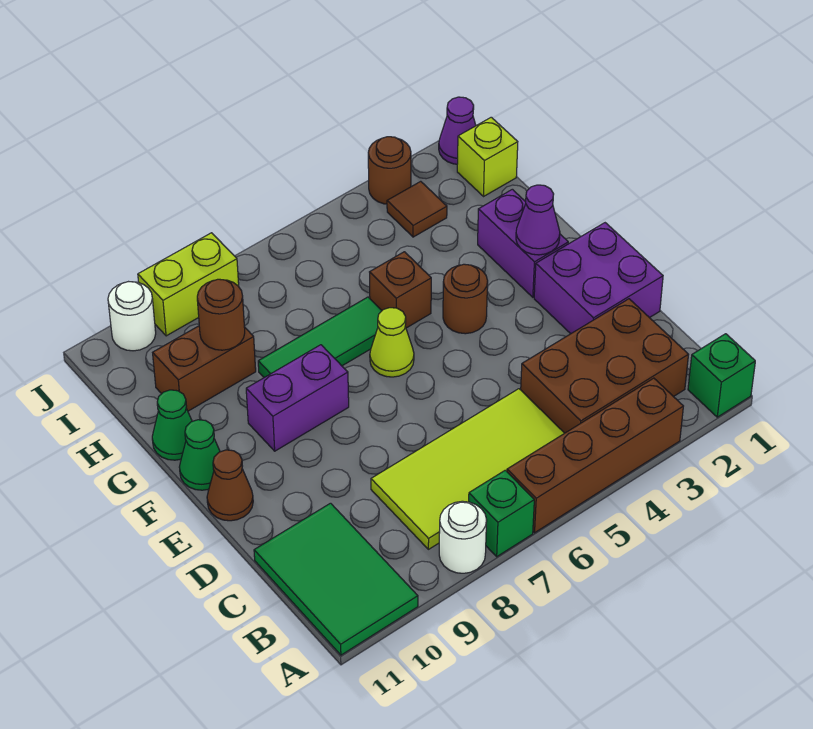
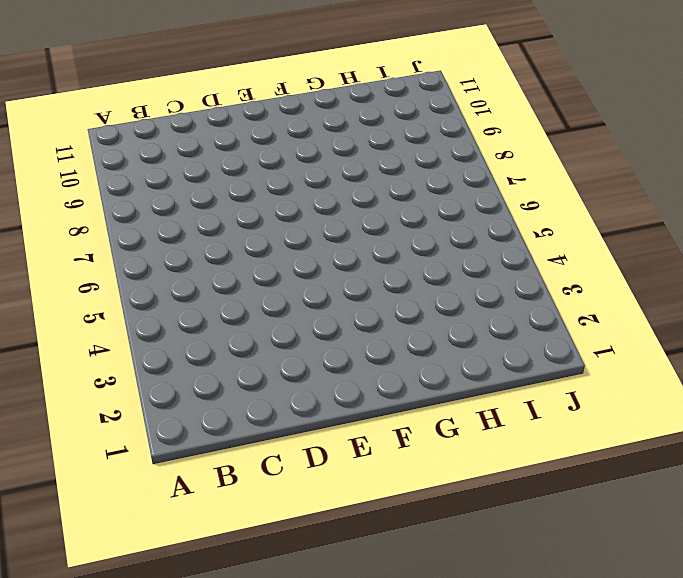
none -> green brick A1 level 1
none -> brown brick A3:A6 level 1
none -> green brick A7 level 1

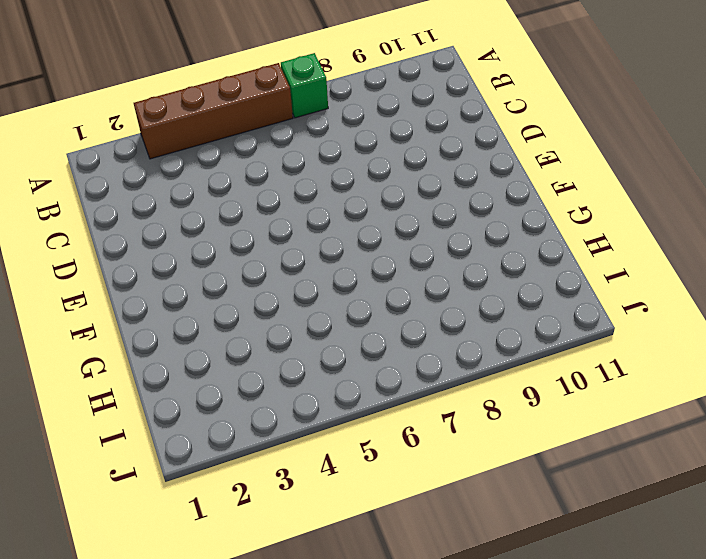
none -> green brick A1 level 1
none -> white round brick A8 level 1
none -> green tile A10:C11 level 1

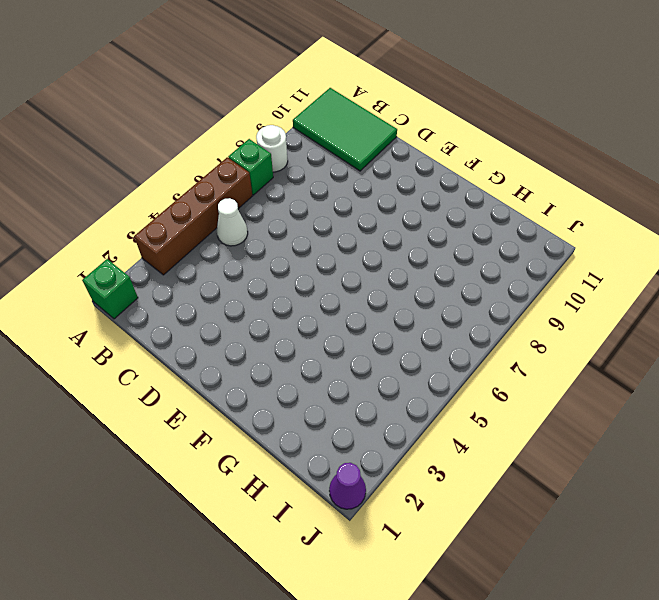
white cone B5 level 1 -> lime tile B5:C8 level 1
none -> brown brick B2:C4 level 1
none -> purple brick D1:E2 level 1
none -> brown cone E11 level 1

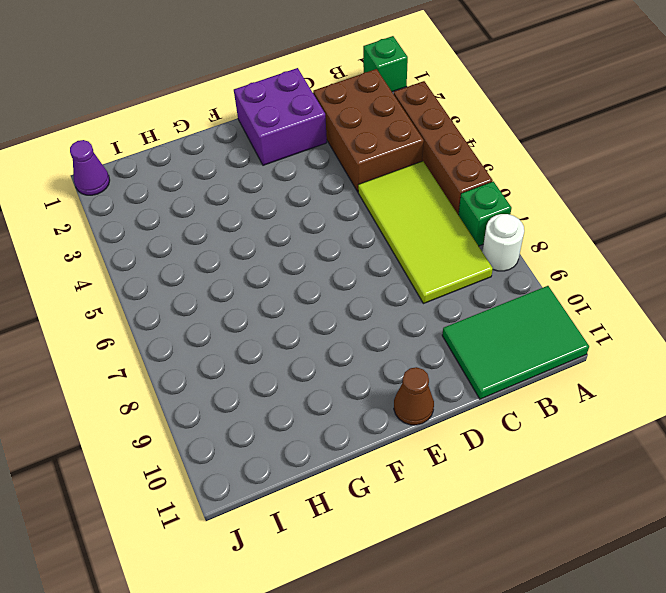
none -> purple brick F2:G2 level 1
none -> brown round brick F4 level 1
none -> lime cone F6 level 1

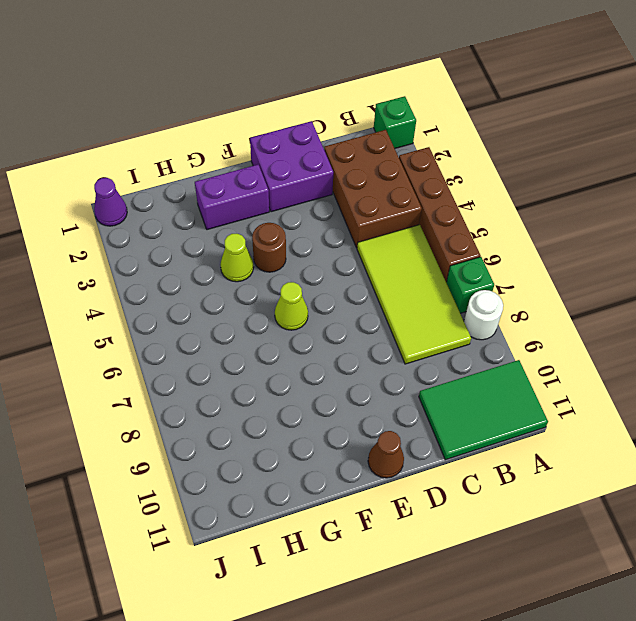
lime cone G4 level 1 -> none
none -> purple brick F8:F9 level 1
none -> green cone F11 level 1
none -> brown brick G5 level 1

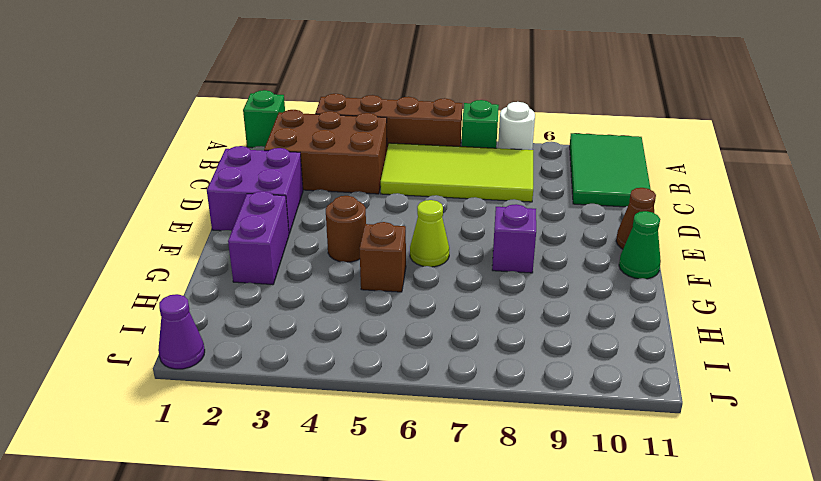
purple brick F8 level 1 -> purple brick F8:F9 level 1
none -> green tile G6:G8 level 1
none -> green cone G11 level 1
none -> brown brick H9:H10 level 1

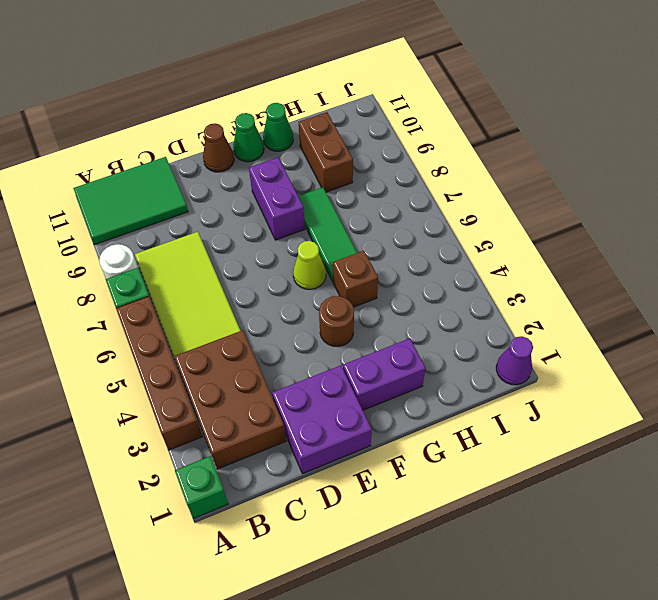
none -> lime brick I1 level 1
none -> brown tile I3 level 1
none -> brown round brick J3 level 1

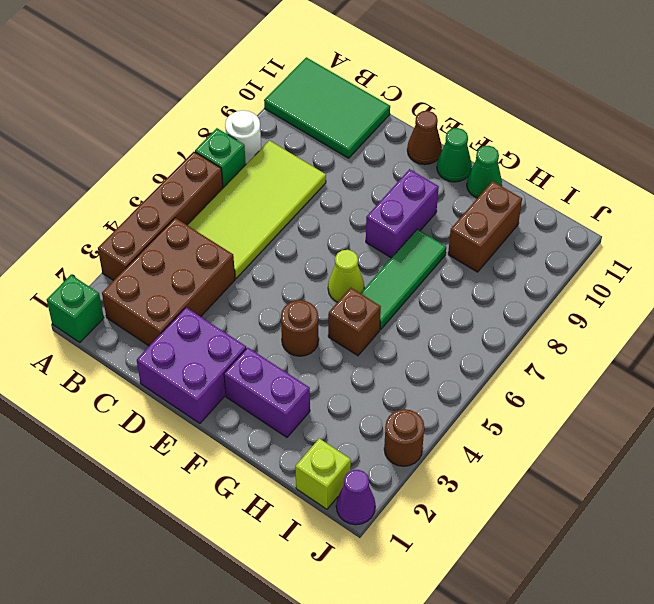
none -> brown tile I3 level 1
none -> lime brick J8:J9 level 1
none -> white round brick J10 level 1

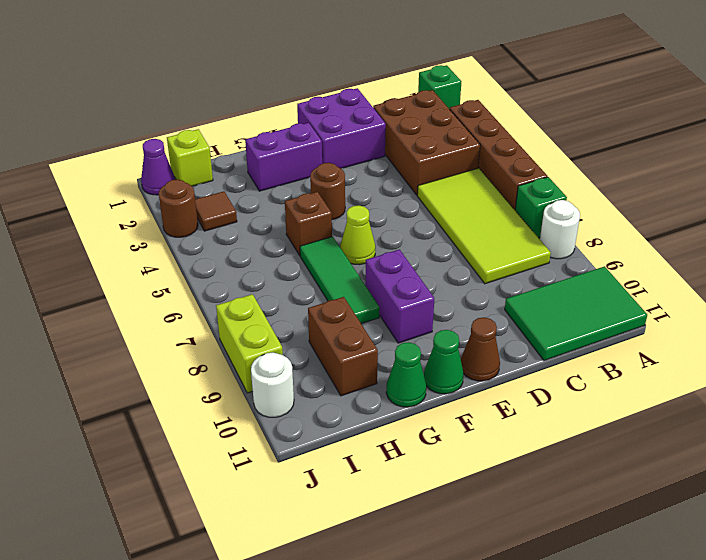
none -> purple cone F2 level 2
none -> brown round brick H9 level 2

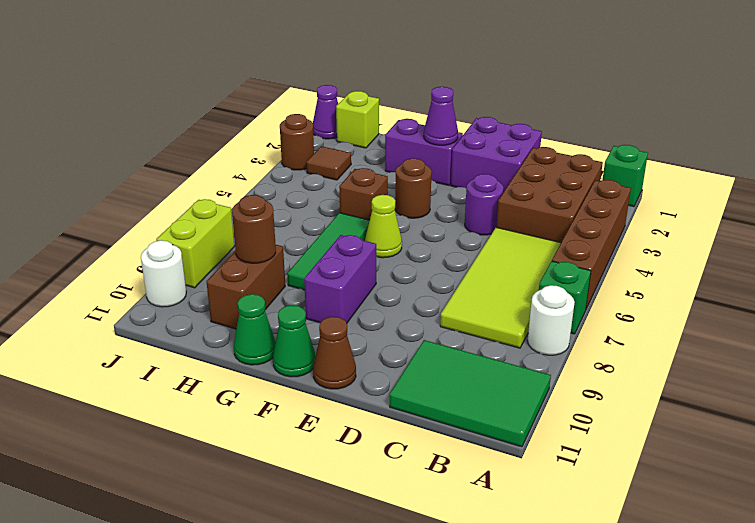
purple round brick D4 level 1 -> none

